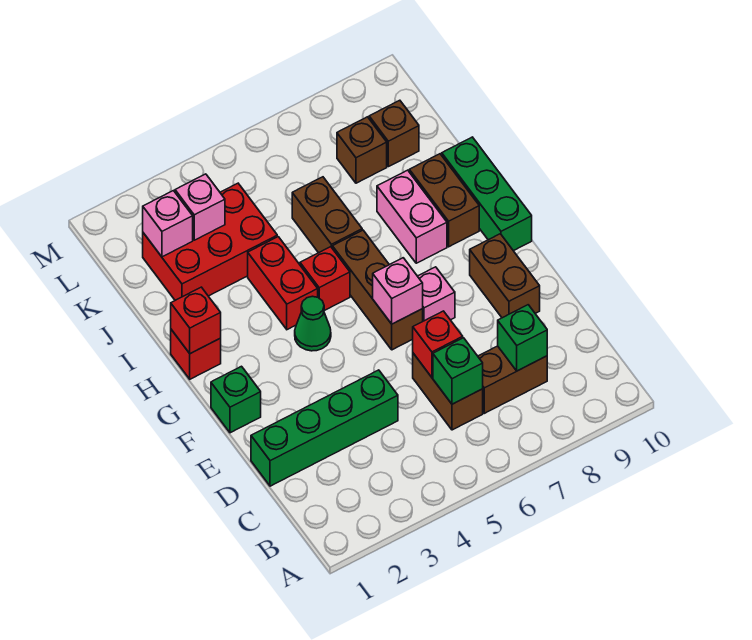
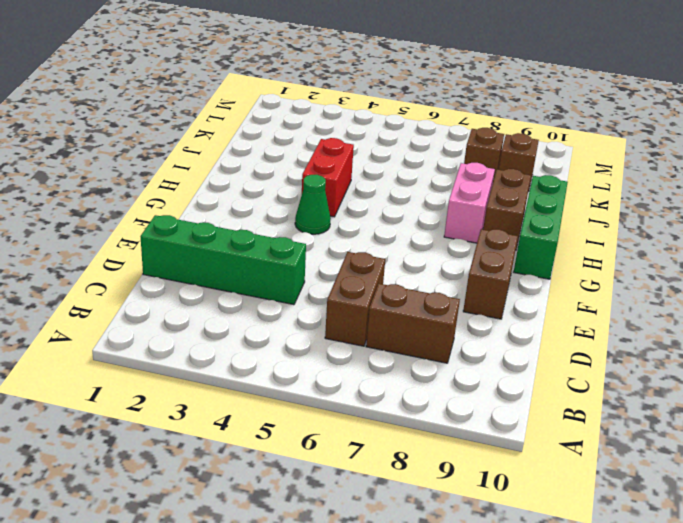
none -> green brick F1 level 1
none -> brown brick F6:H6 level 1
none -> pink brick F7 level 1

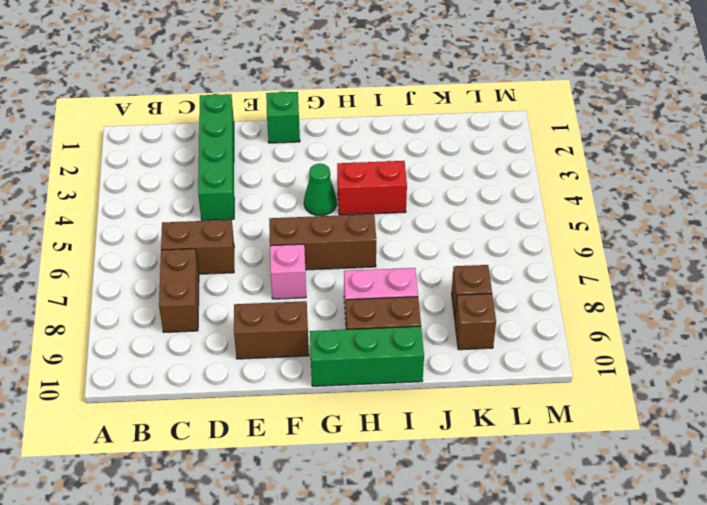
none -> red brick H1 level 1
none -> red brick H5 level 1
none -> brown brick I6:J6 level 1

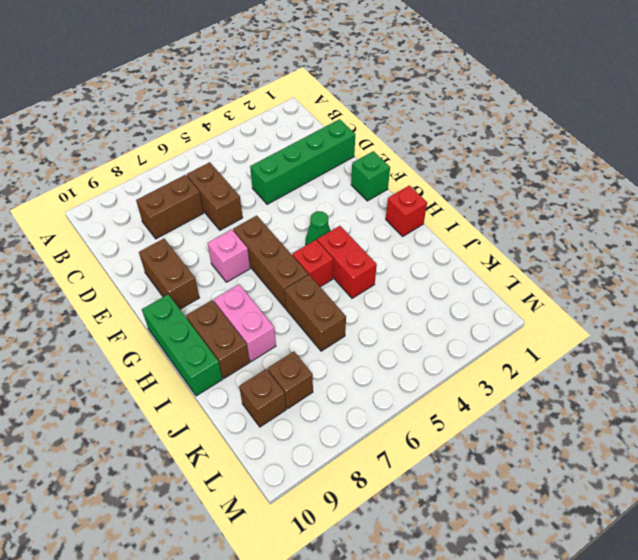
none -> red brick J2:K4 level 1
none -> green brick C6 level 2
none -> green brick C8 level 2

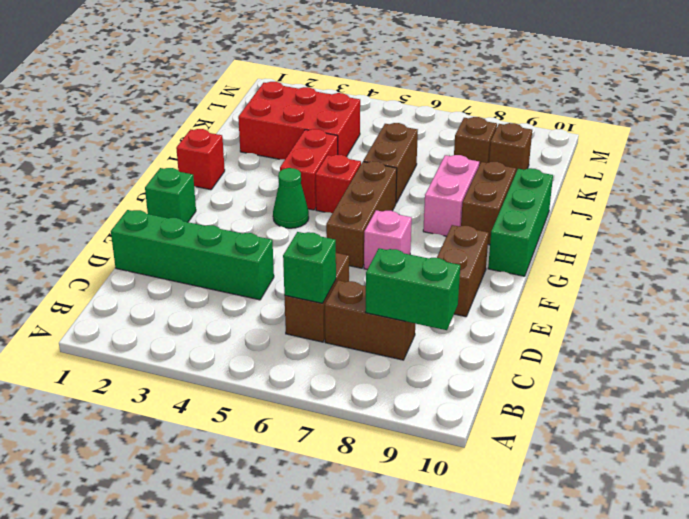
green brick C8:C9 level 2 -> green brick C8 level 2
none -> red brick D6 level 2
none -> pink brick F6 level 2
none -> red brick H1 level 2

